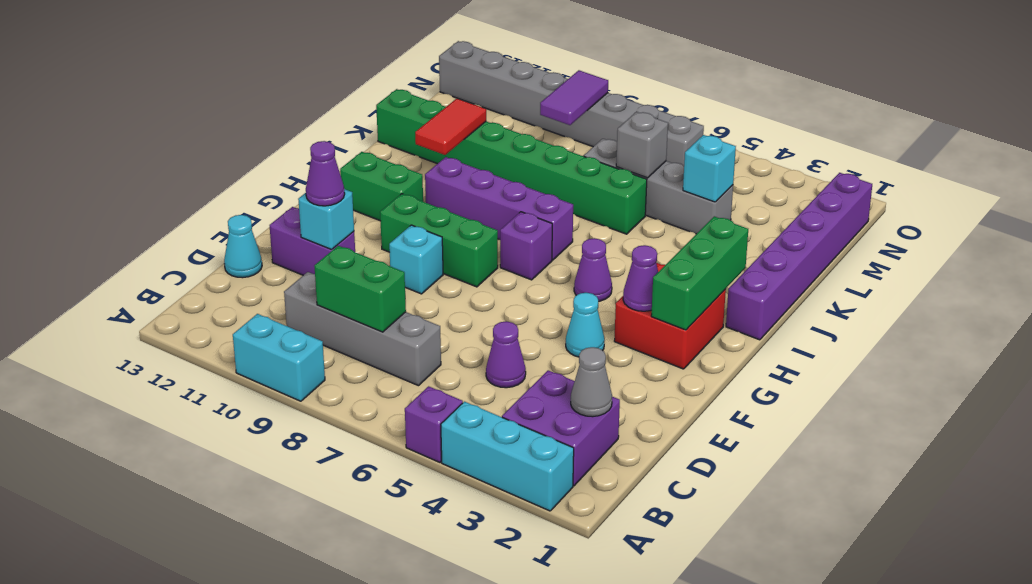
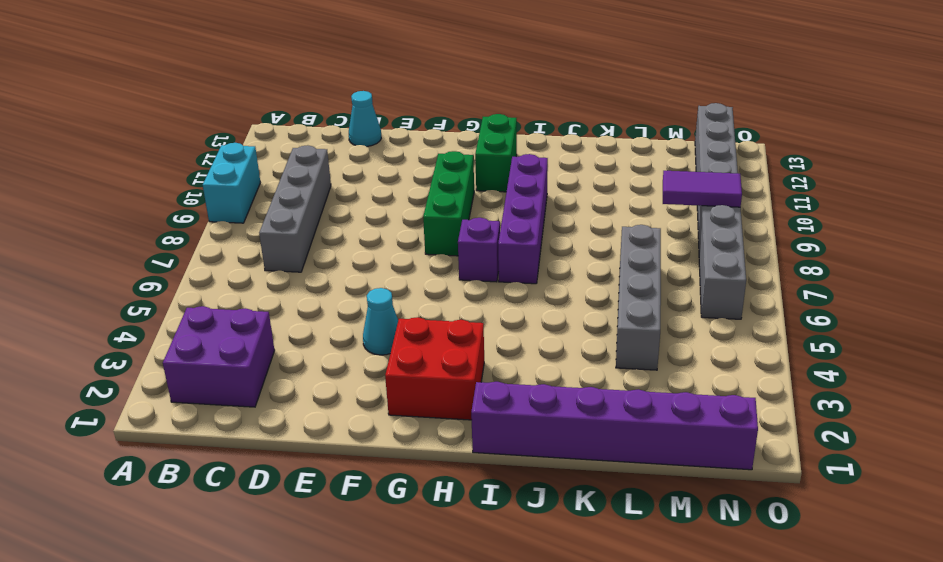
none -> cyan brick A2:A4 level 1
none -> purple brick A5 level 1
none -> purple cone D5 level 1
none -> purple brick E11:E12 level 1

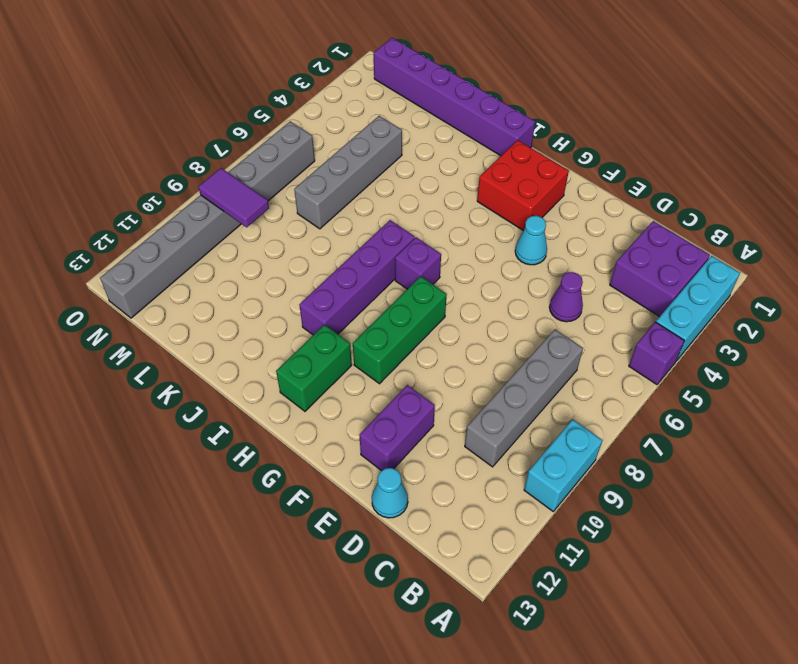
none -> cyan brick F9 level 1
none -> purple cone H5 level 1
none -> green brick K6:K13 level 1
none -> grey cone C2 level 2

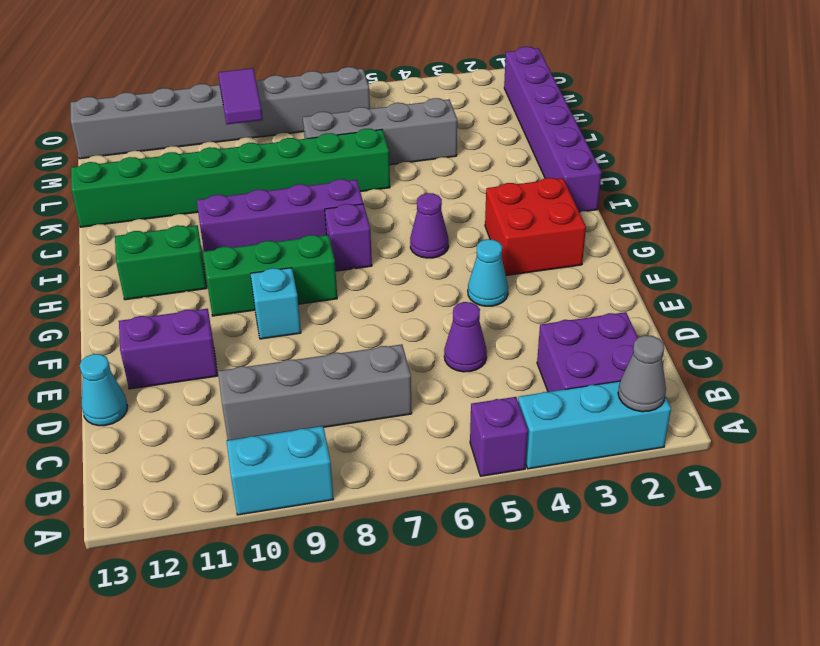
grey cone A2 level 2 -> grey cone C2 level 2
none -> green brick C8:C9 level 2
none -> cyan brick E11 level 2
none -> green brick G2:I2 level 2
none -> purple cone G3 level 2

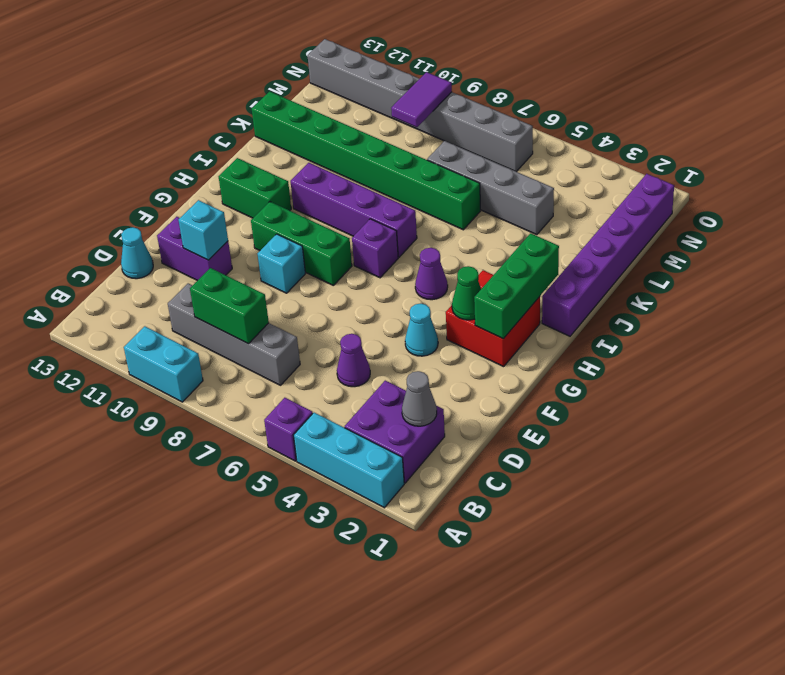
green cone G3 level 2 -> purple cone G3 level 2
none -> red tile J11:K11 level 2
none -> cyan brick L4 level 2
none -> grey brick L6 level 2
none -> purple cone E11 level 3

